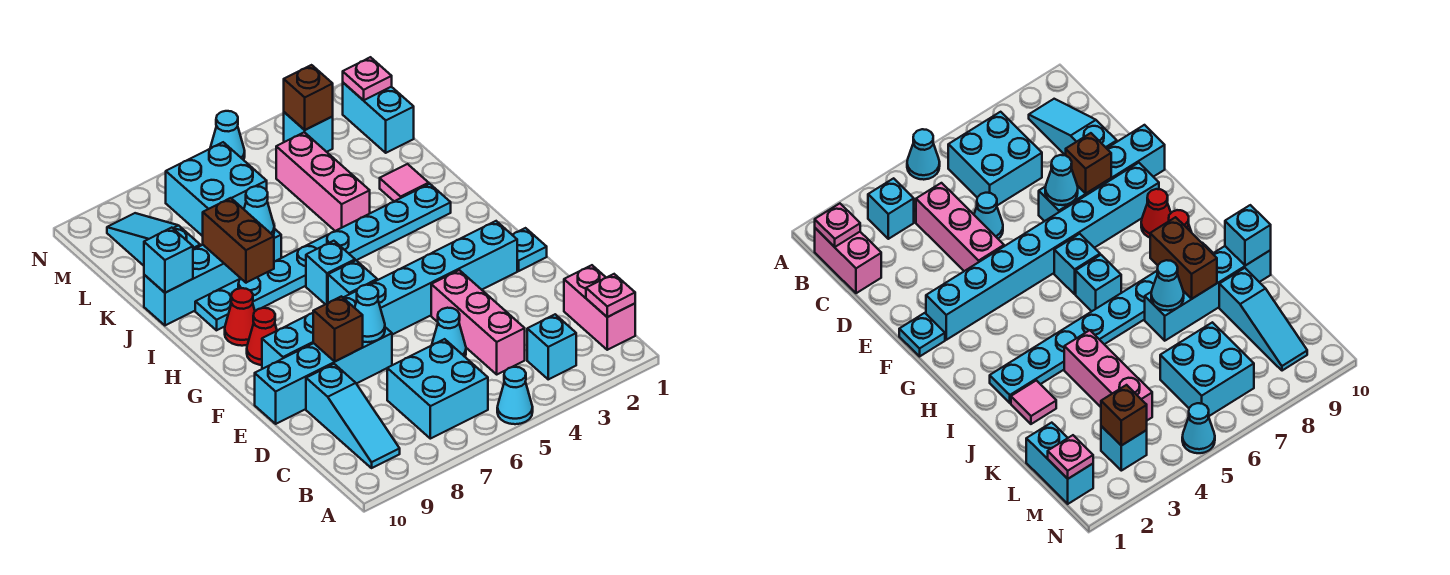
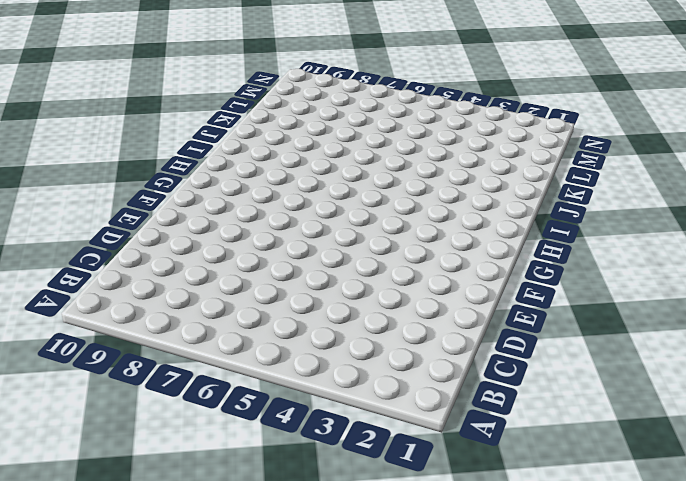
none -> cyan cone A5 level 1
none -> pink brick B1:C1 level 1
none -> cyan brick B3 level 1
none -> cyan brick B6:C7 level 1

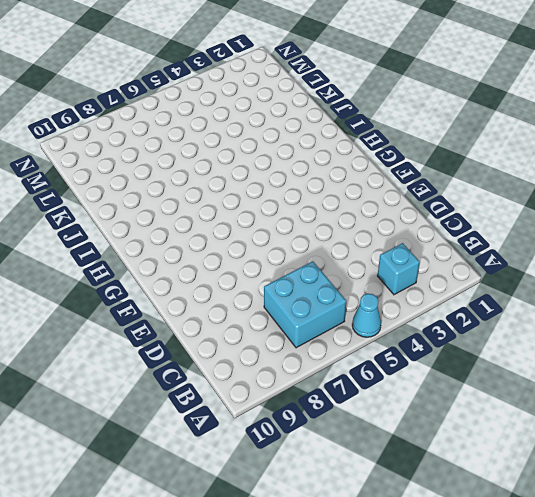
none -> pink brick B1:C1 level 1
none -> cyan slope B9:D9 level 1 top D
none -> pink brick C4:E4 level 1
none -> cyan cone D5 level 1

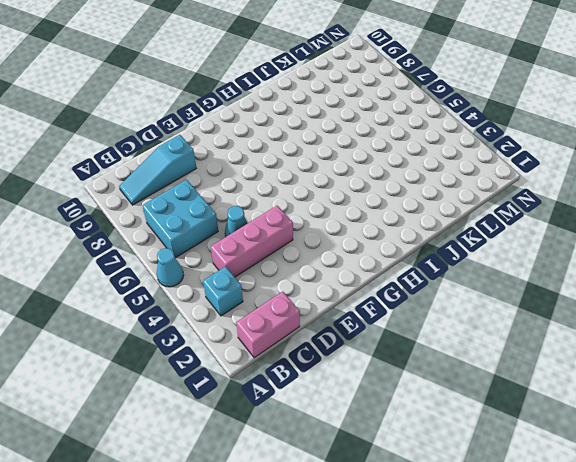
none -> cyan brick E7:E10 level 1
none -> cyan plate F1 level 1
none -> cyan brick F2:F9 level 1
none -> cyan brick G6 level 1

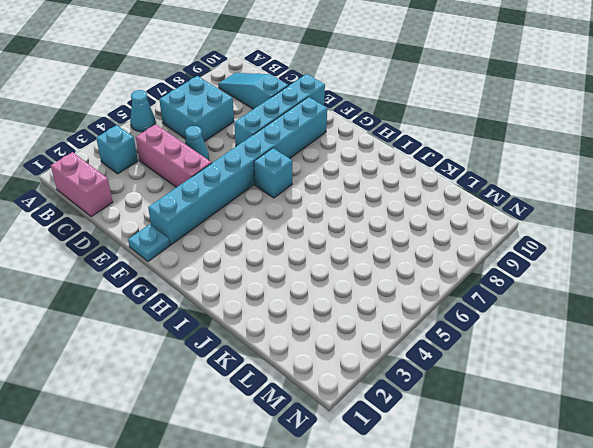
none -> red cone G9 level 1
none -> cyan brick H6 level 1
none -> red cone H9 level 1
none -> cyan plate I2:I9 level 1

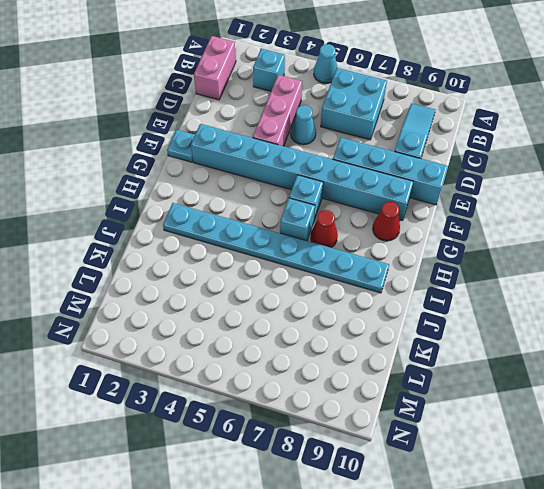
red cone H7 level 1 -> red cone H9 level 1
none -> pink tile J2 level 1
none -> pink brick J4:L4 level 1
none -> cyan brick J7:J10 level 1
none -> cyan slope K9:M9 level 1 top K

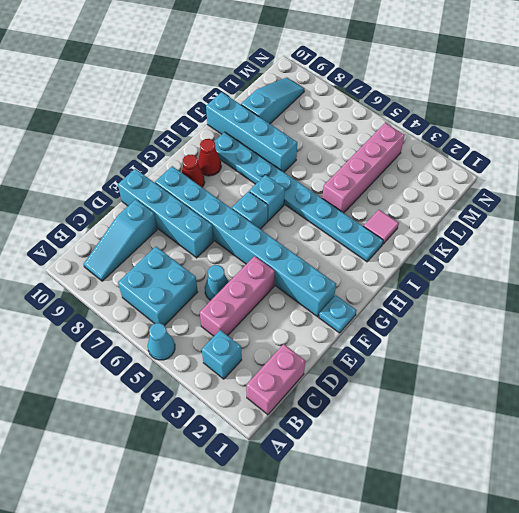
pink brick J4:M4 level 1 -> pink brick J4:L4 level 1
none -> cyan brick L1:M1 level 1
none -> cyan brick L6:M7 level 1
none -> cyan brick M3 level 1
none -> cyan cone N5 level 1

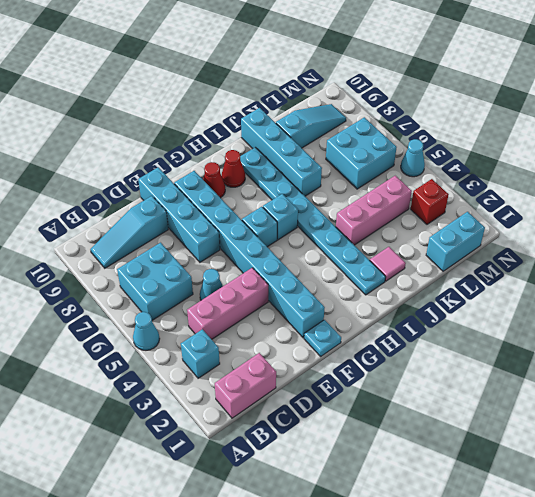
red brick M3 level 1 -> cyan brick M3 level 1
none -> pink plate B1 level 2
none -> cyan cone E7 level 2
none -> brown brick E8 level 2
none -> brown brick I8:J8 level 2

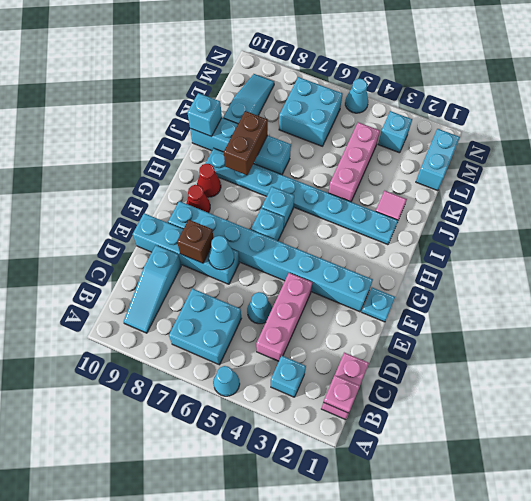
none -> cyan cone J7 level 2
none -> pink plate M1 level 2
none -> brown brick M3 level 2

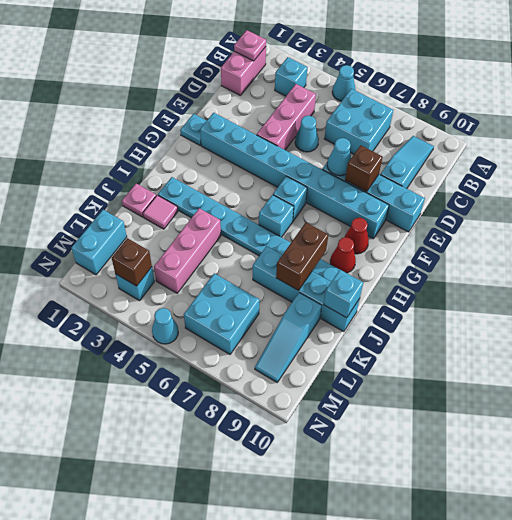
pink plate J1 level 1 -> pink plate M1 level 2
none -> cyan cone J7 level 2

